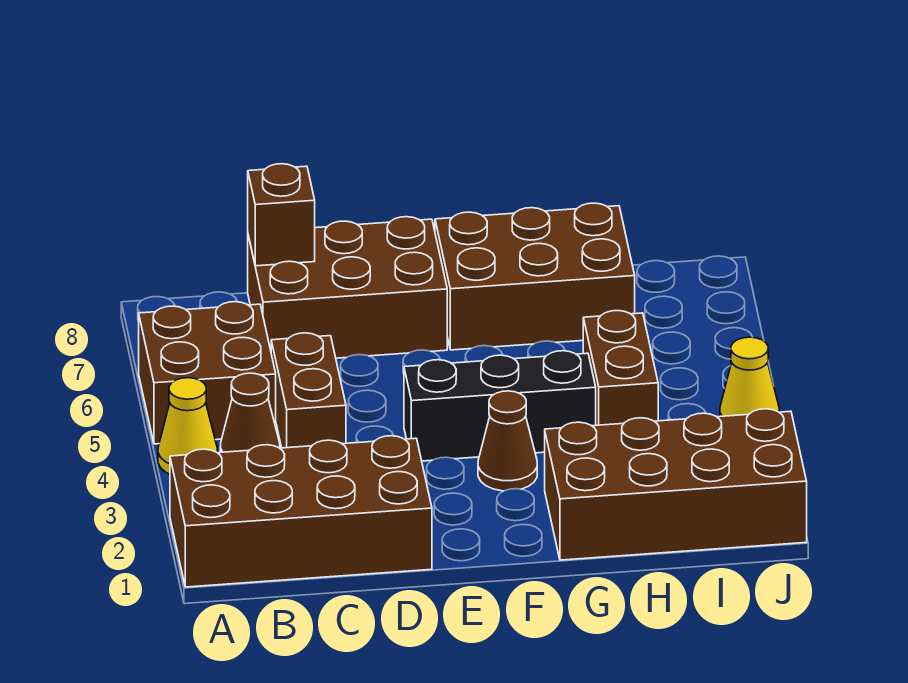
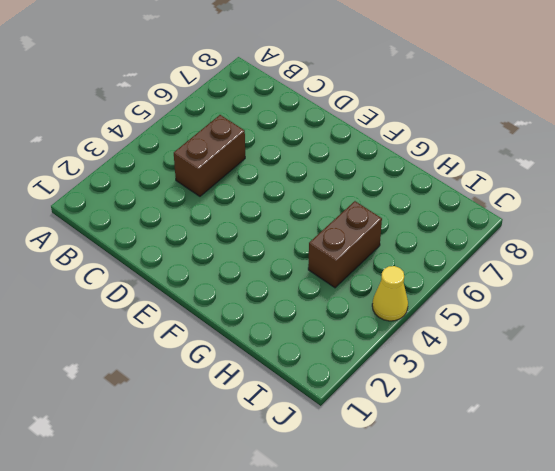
none -> brown brick A1:D2 level 1
none -> yellow cone A4 level 1
none -> brown brick A5:B6 level 1

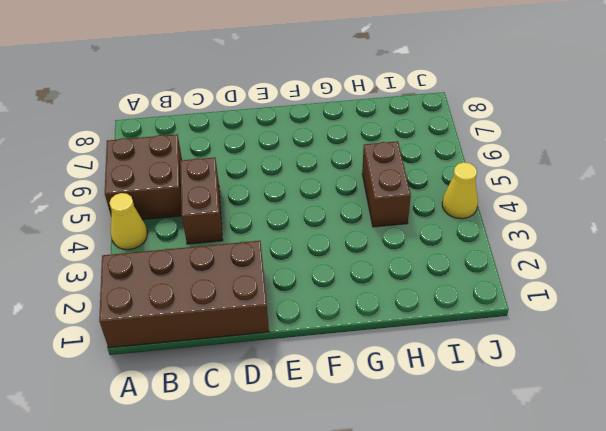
none -> brown cone B4 level 1
none -> brown brick C7:E8 level 1
none -> black brick E4:G4 level 1

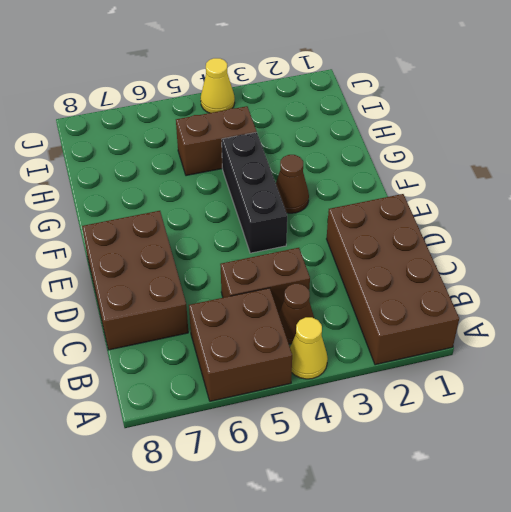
none -> brown brick F7:H8 level 1
none -> brown brick G1:J2 level 1
none -> brown brick C8 level 2

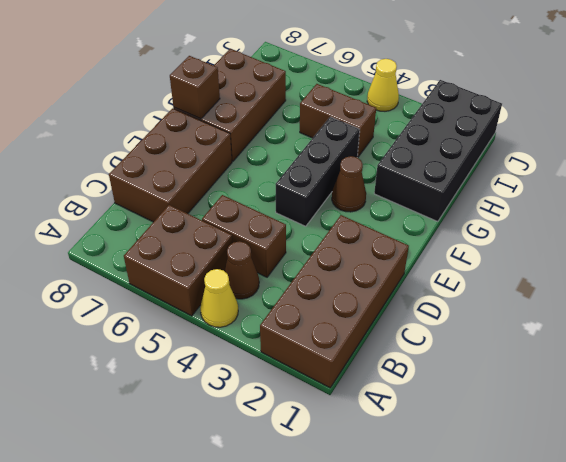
brown brick F8 level 2 -> brown brick C8 level 2
black brick G1:J2 level 1 -> brown brick G1:J2 level 1

